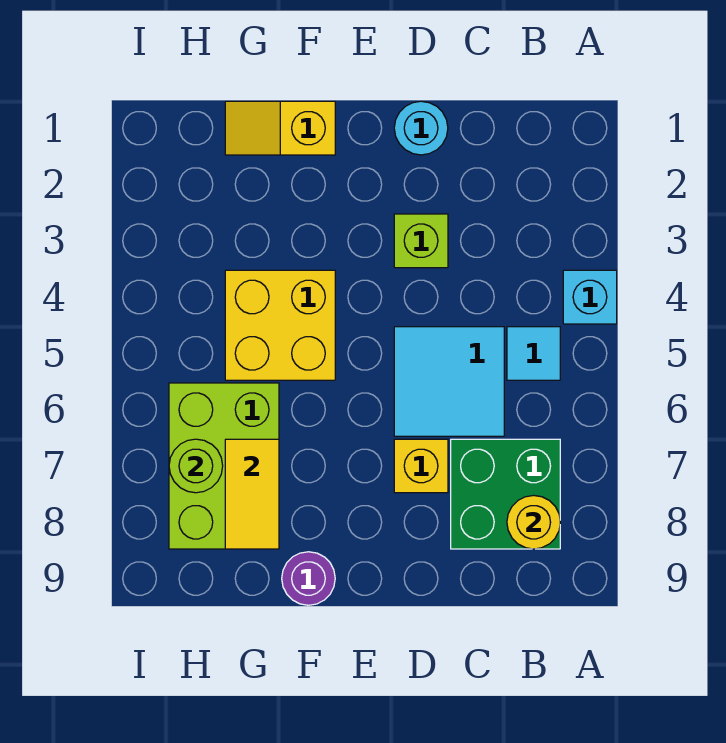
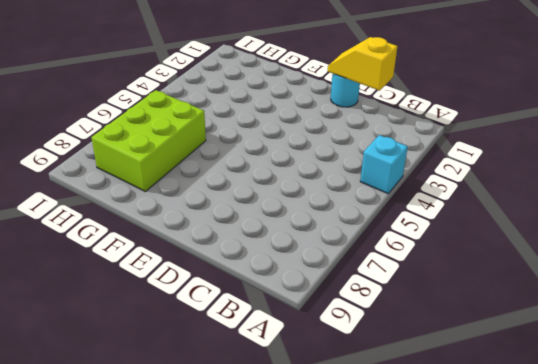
yellow slope C1:D1 level 2 top C -> yellow slope F1:G1 level 1 top F
none -> cyan tile B5 level 1
none -> green brick B7:C8 level 1
none -> cyan tile C5:D6 level 1

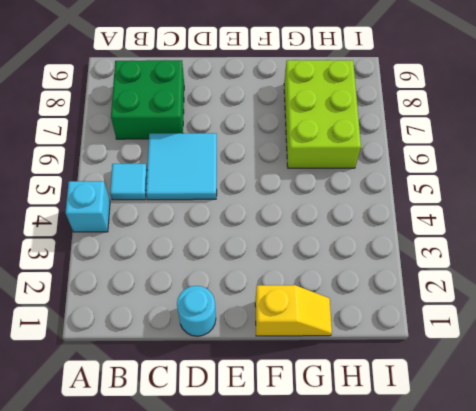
none -> lime brick D3 level 1
none -> yellow brick D7 level 1
none -> yellow brick F4:G5 level 1

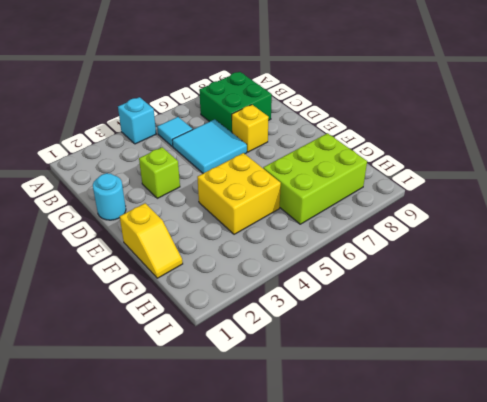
none -> purple round brick F9 level 1
none -> yellow round brick B8 level 2
none -> yellow tile G7:G8 level 2

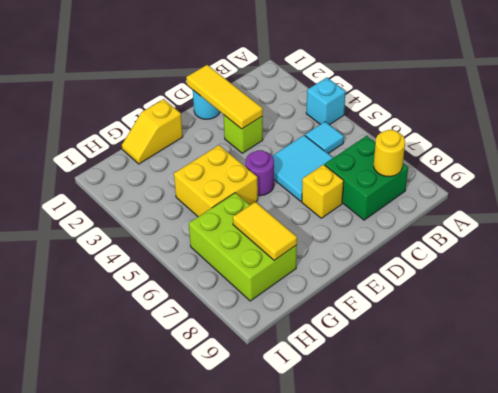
yellow tile D1:D3 level 2 -> none
purple round brick E5 level 1 -> purple round brick F9 level 1
none -> lime round brick H7 level 2

